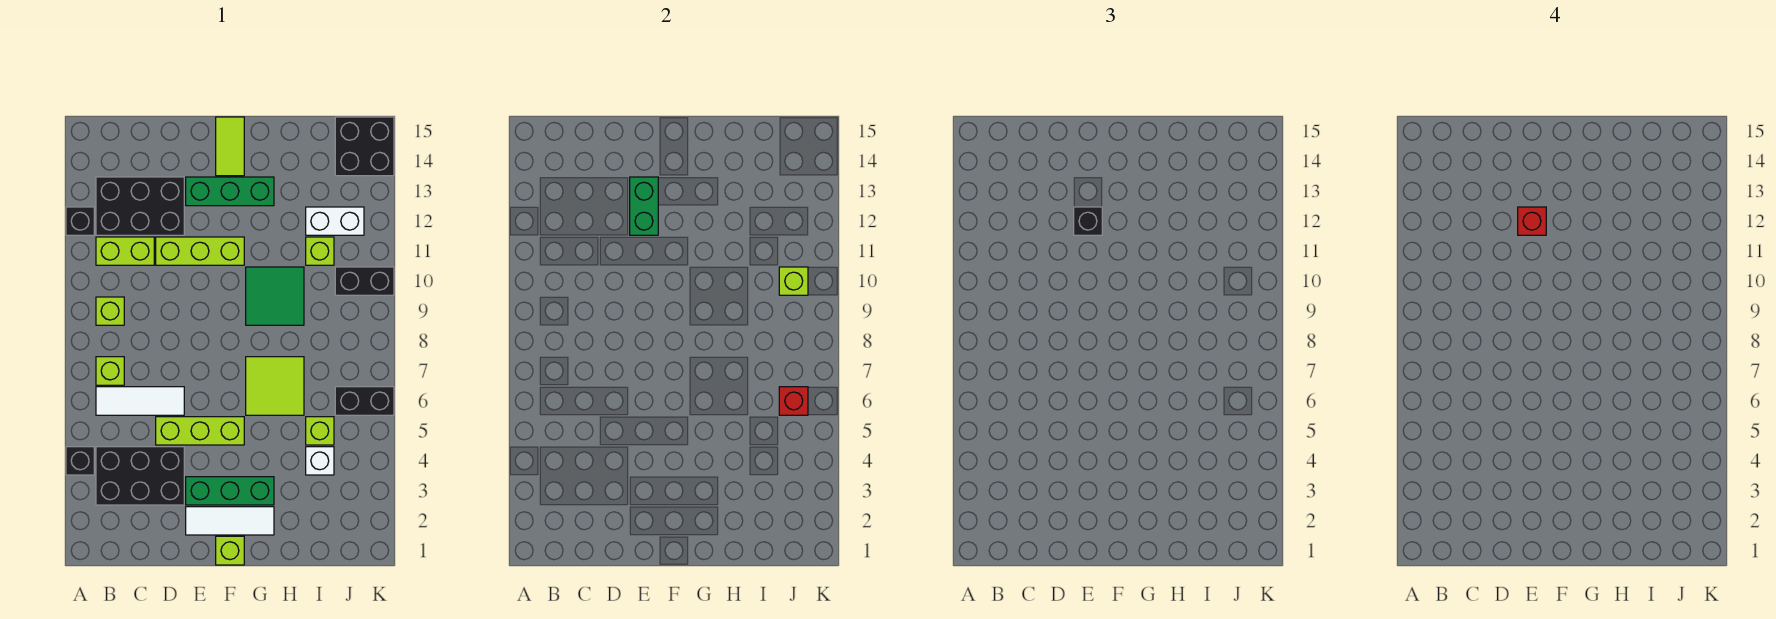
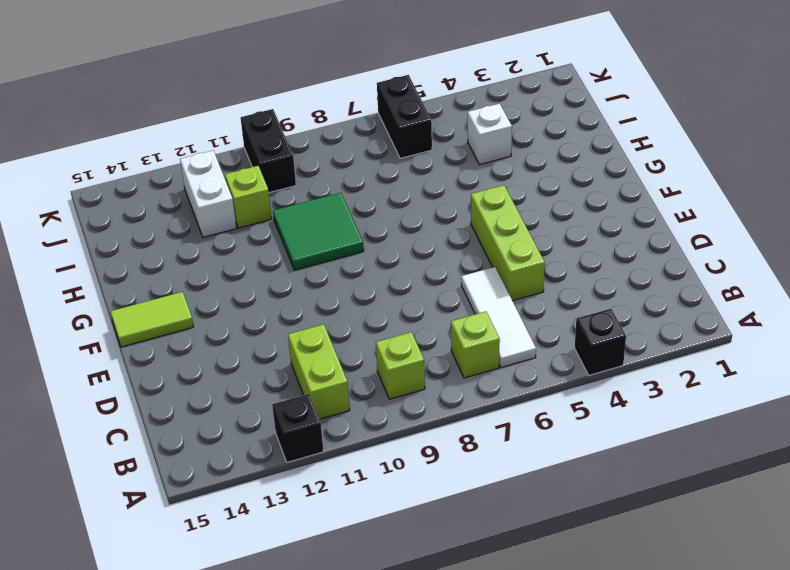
none -> black brick B3:D4 level 1
none -> black brick B12:D13 level 1
none -> lime brick D11:F11 level 1

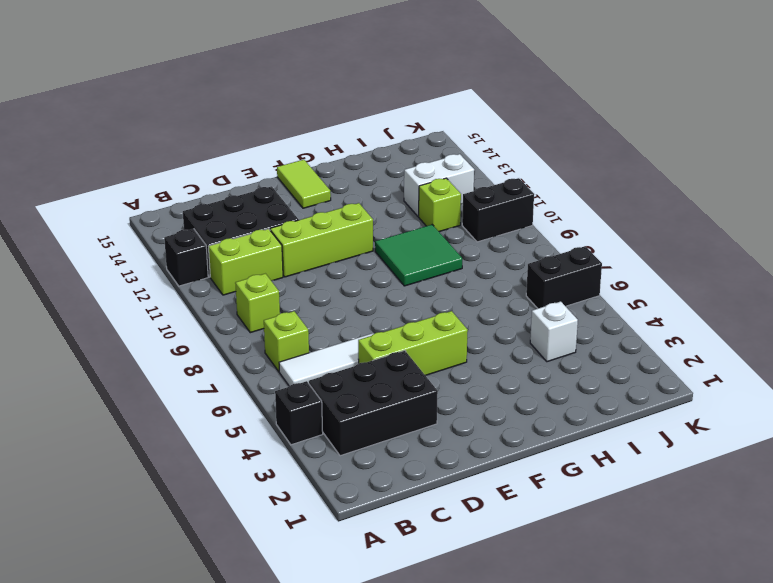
none -> white tile E2:G2 level 1
none -> green brick E3:G3 level 1
none -> green brick E13:G13 level 1

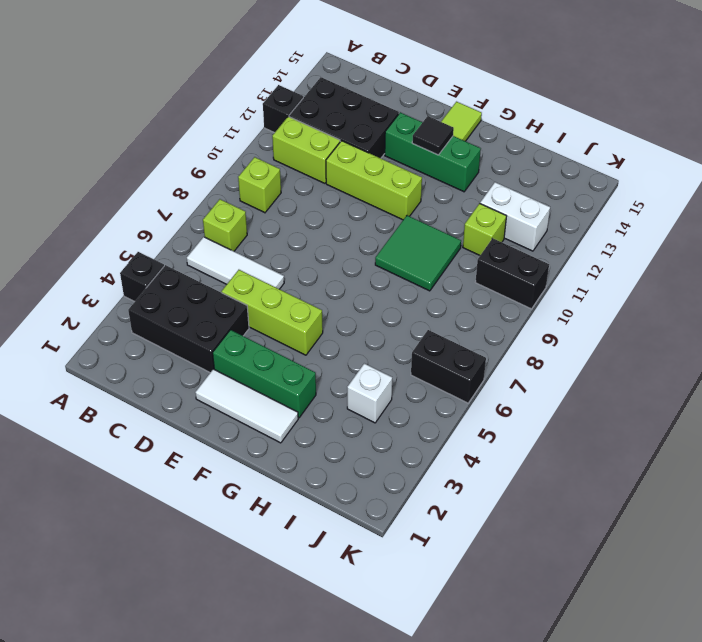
black tile F13 level 2 -> none
none -> lime brick F1 level 1
none -> lime tile G6:H7 level 1
none -> lime brick I5 level 1

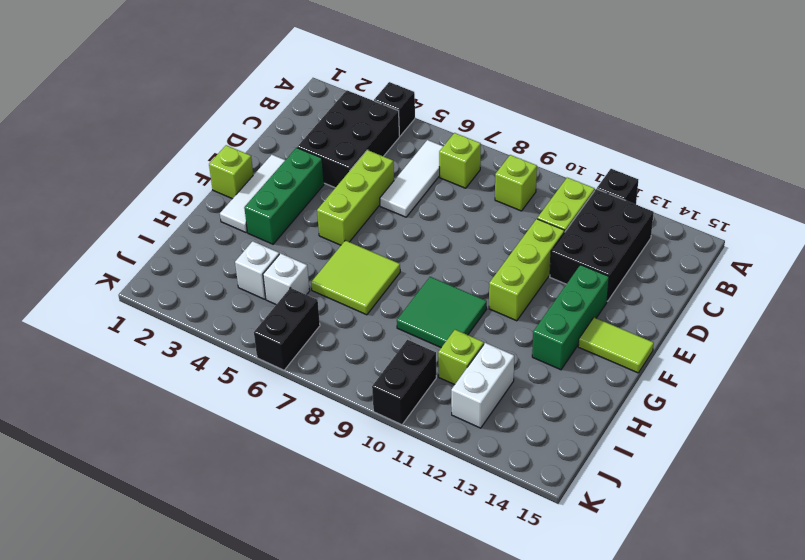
white brick I5 level 1 -> lime brick I5 level 1
none -> black brick J14:K15 level 1
none -> green brick E12:E13 level 2
none -> red brick J6 level 2

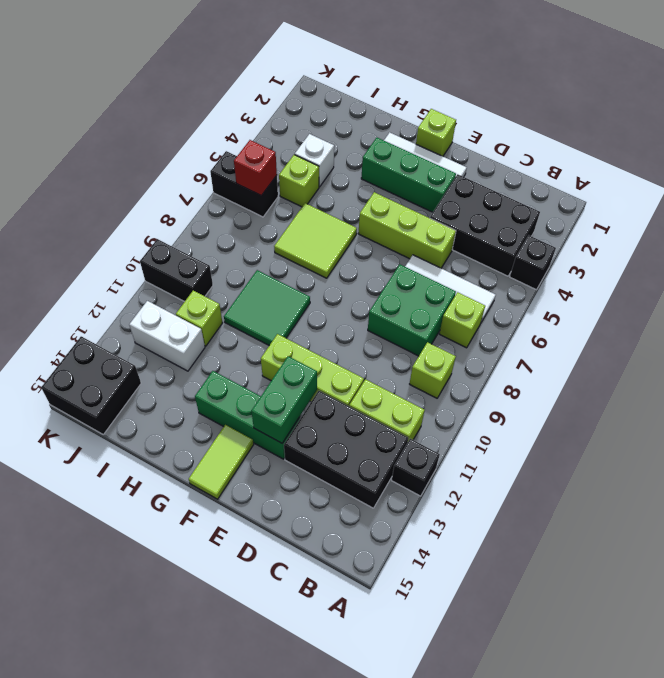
green brick C7:D8 level 1 -> none
none -> lime brick J10 level 2
none -> black brick E12 level 3
none -> red brick E12 level 4

